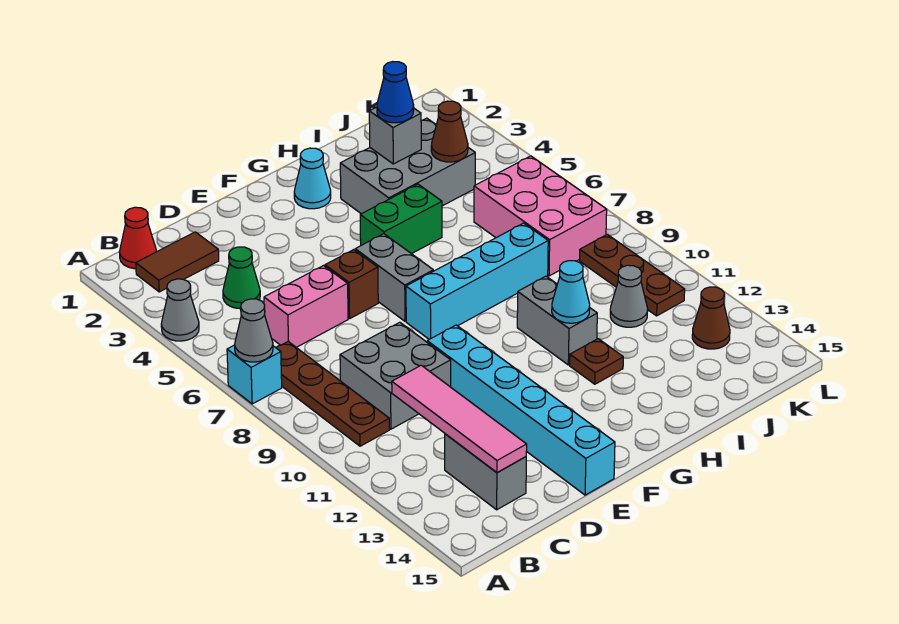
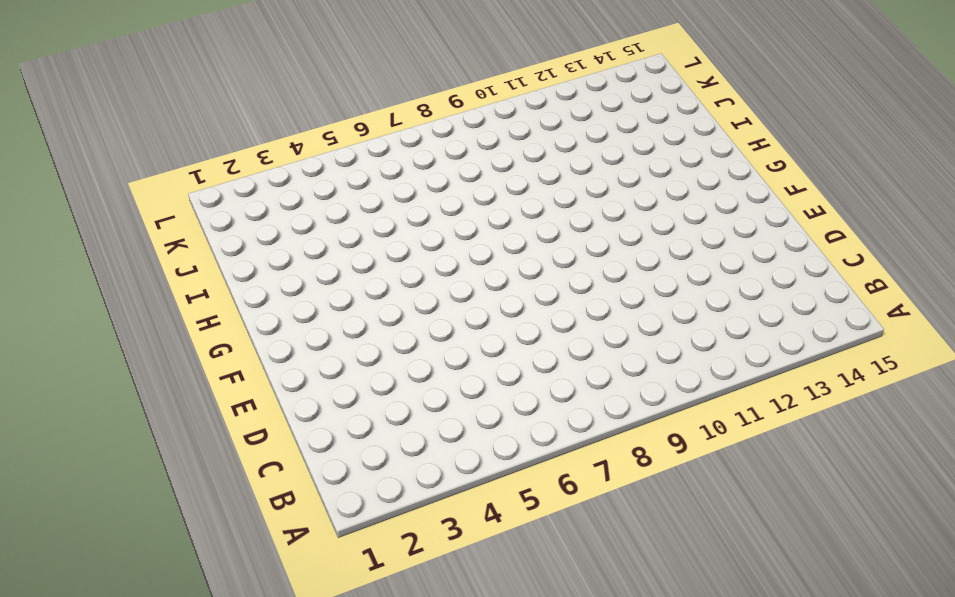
none -> grey cone A4 level 1
none -> cyan brick A7 level 1
none -> red cone B1 level 1

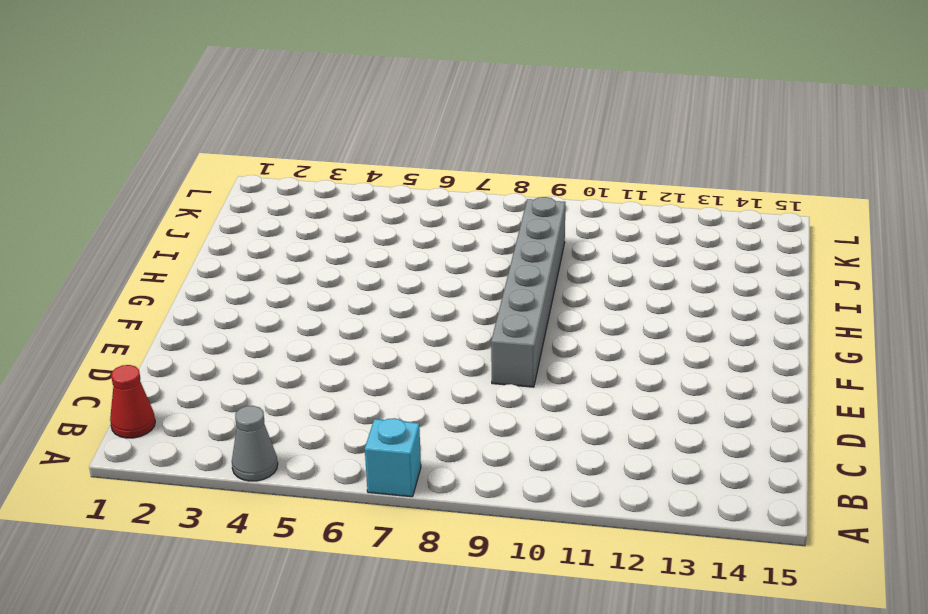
grey brick E9:J9 level 1 -> none
none -> brown tile B2:C2 level 1
none -> brown plate B7:B10 level 1
none -> green cone C4 level 1

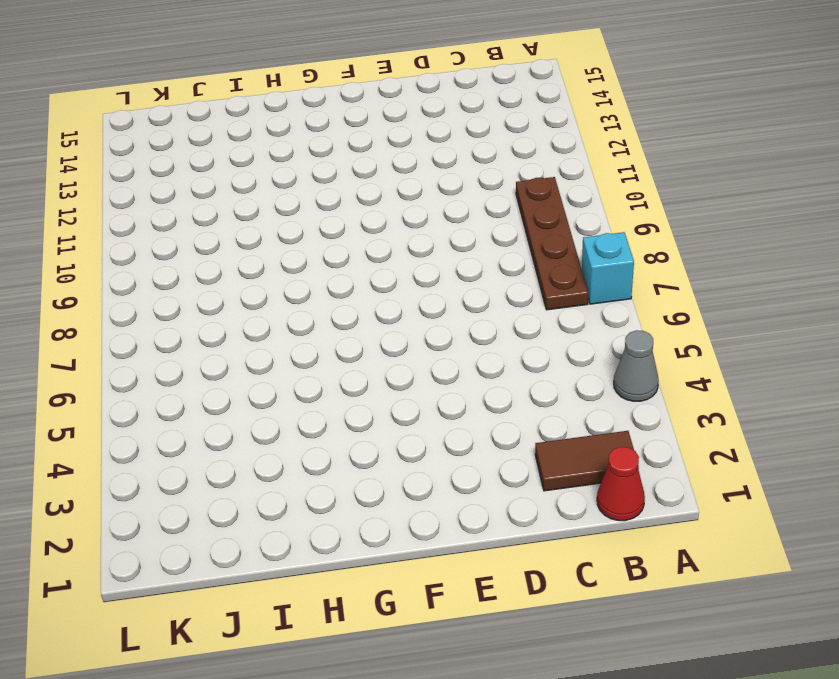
none -> green cone C4 level 1
none -> pink brick C6:D6 level 1
none -> grey brick C9:D10 level 1

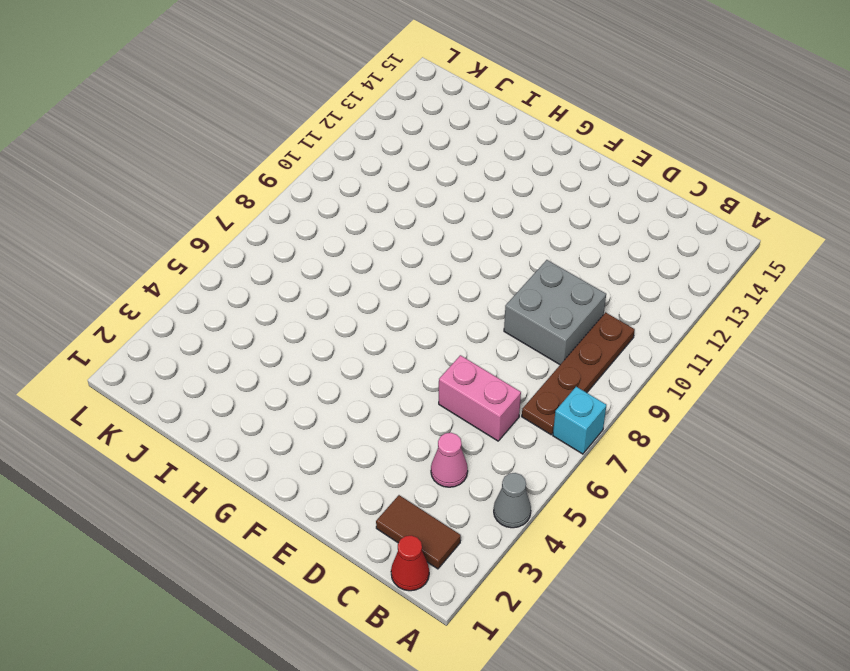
pink cone C4 level 1 -> green cone C4 level 1
none -> grey brick C13:C14 level 1
none -> brown brick E6 level 1
none -> cyan brick E10:E15 level 1

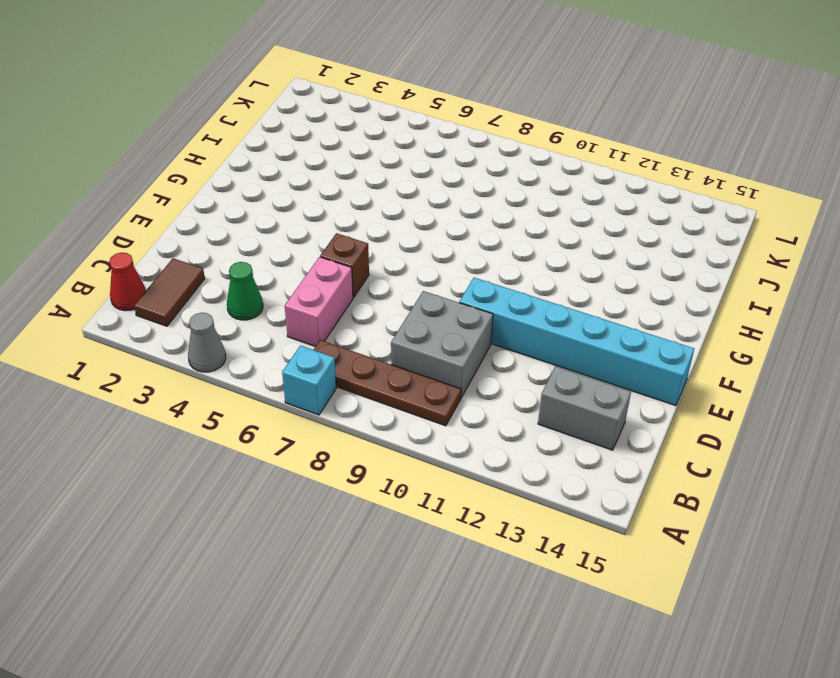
none -> grey brick F6:F7 level 1
none -> cyan brick F8:I8 level 1
none -> cyan cone G2 level 1

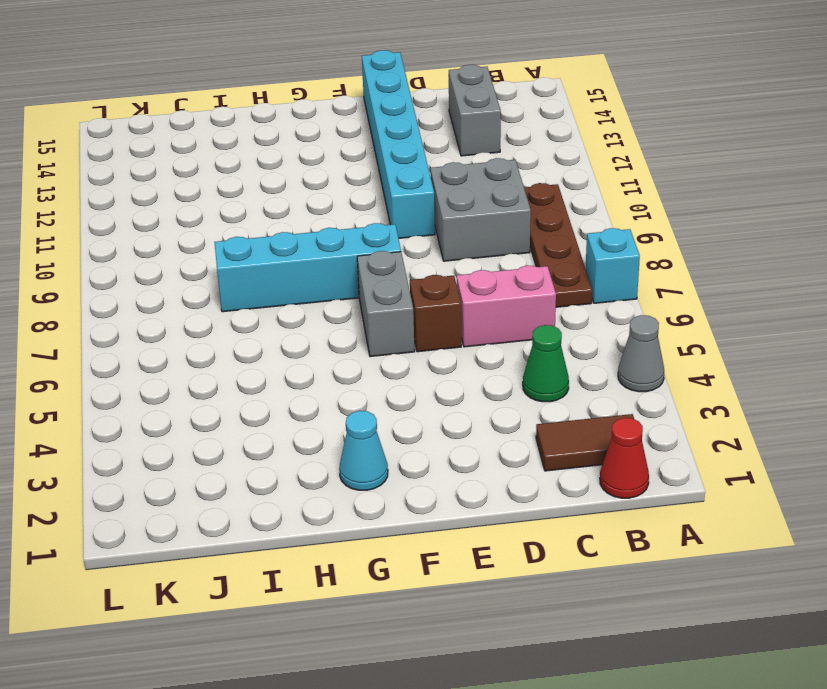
none -> green brick G5:H5 level 1
none -> grey brick H3:J4 level 1
none -> grey brick H10:H11 level 1

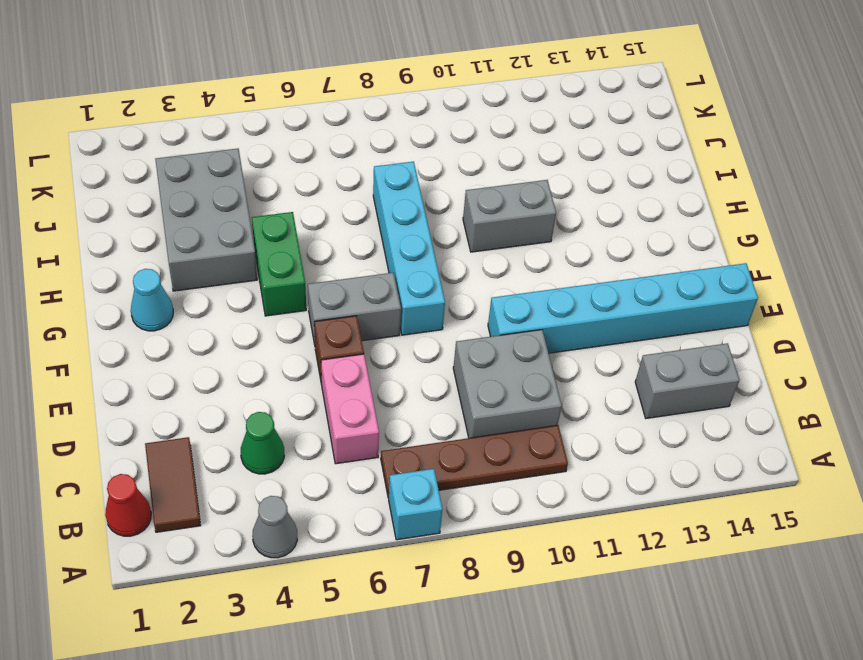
none -> brown plate H12 level 1
none -> pink brick J6:K8 level 1
none -> grey cone J11 level 1

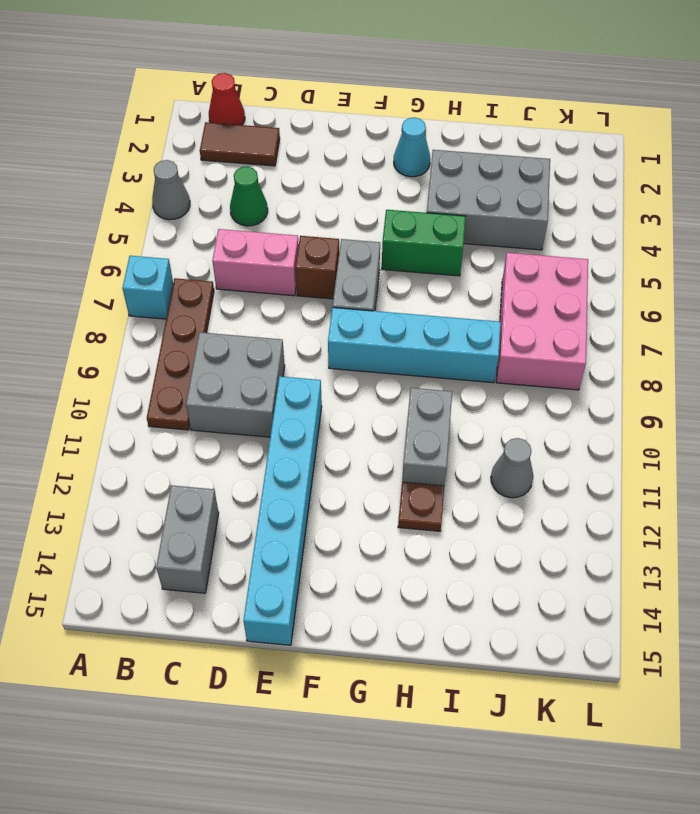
none -> brown plate K9:K11 level 1
none -> brown cone K13 level 1
none -> grey cone A7 level 2

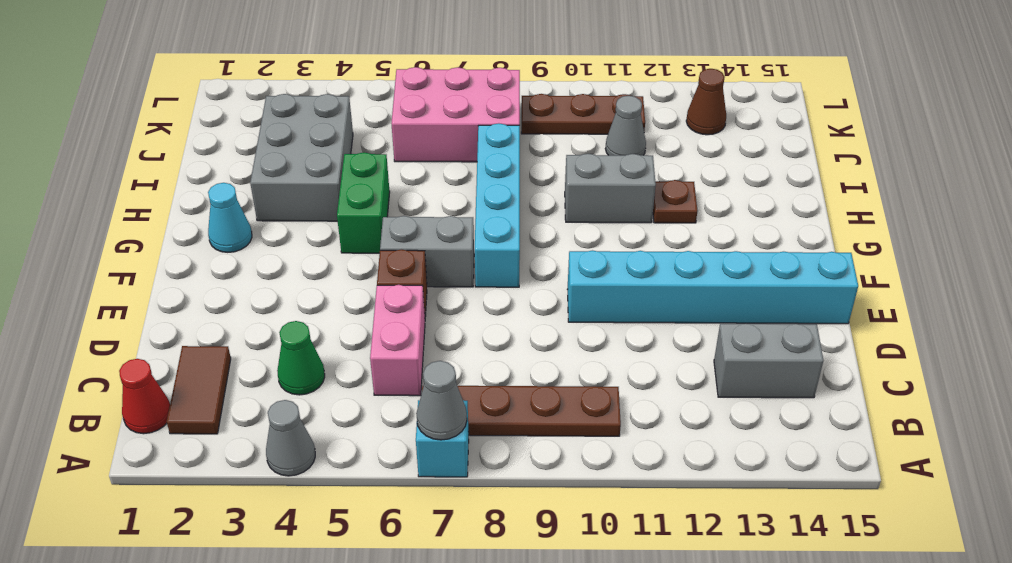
none -> grey brick C9:D10 level 1
none -> pink tile C11:C14 level 2
none -> cyan cone H11 level 2

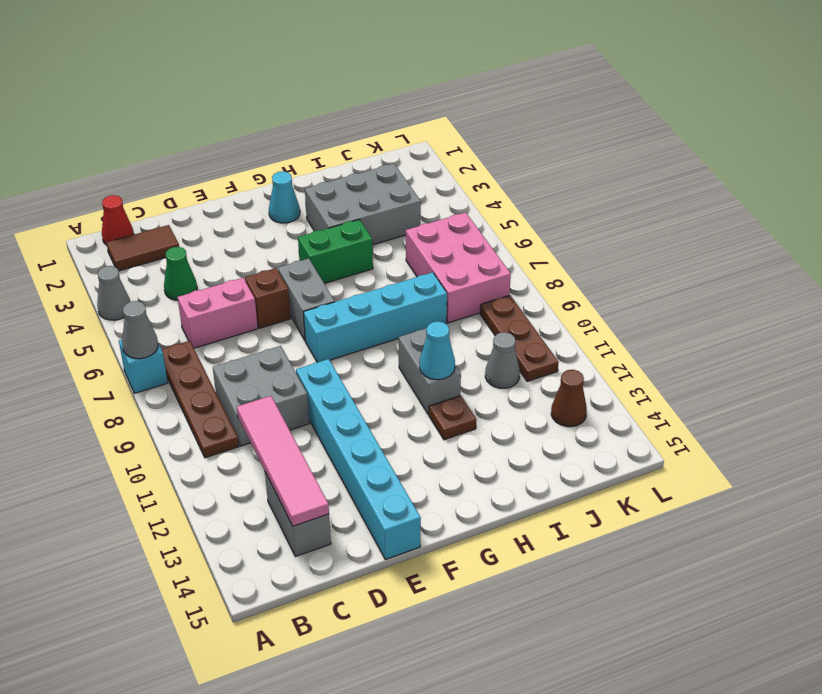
none -> grey brick I3 level 2
none -> brown cone J4 level 2
none -> blue cone I3 level 3

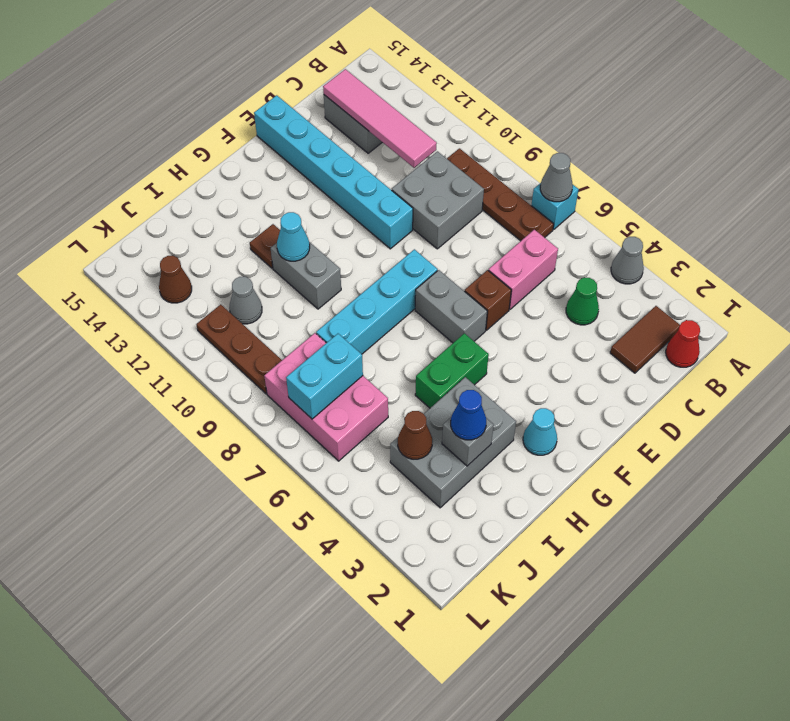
cyan brick J7:K7 level 2 -> none

